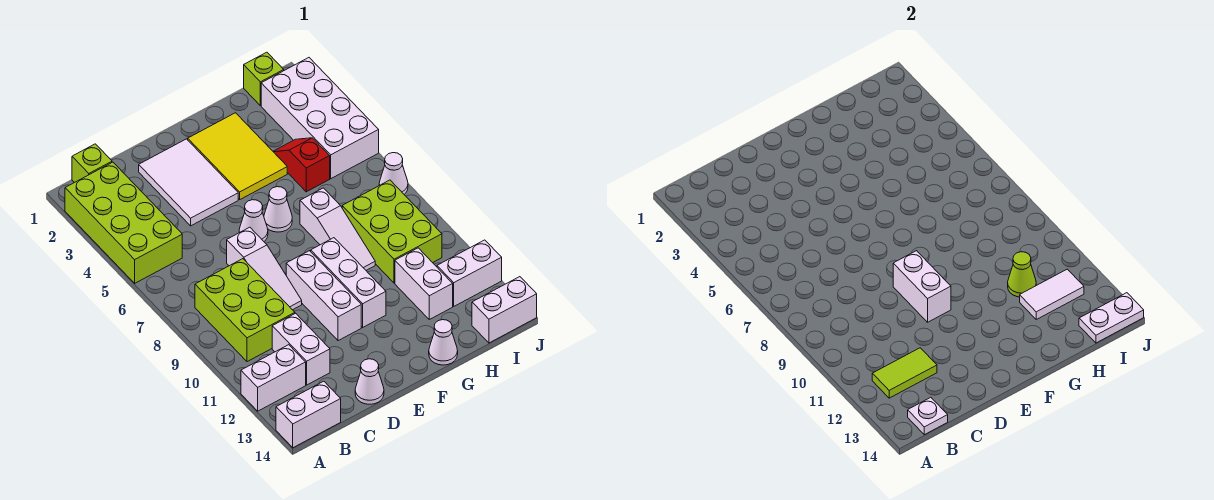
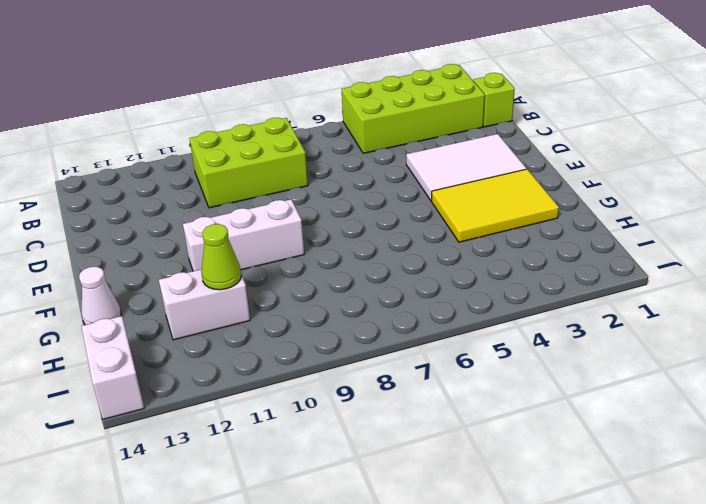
none -> white brick A12:B12 level 1
none -> white brick A14:B14 level 1
none -> white brick C11:C12 level 1
none -> white slope D7:D9 level 1 top 7

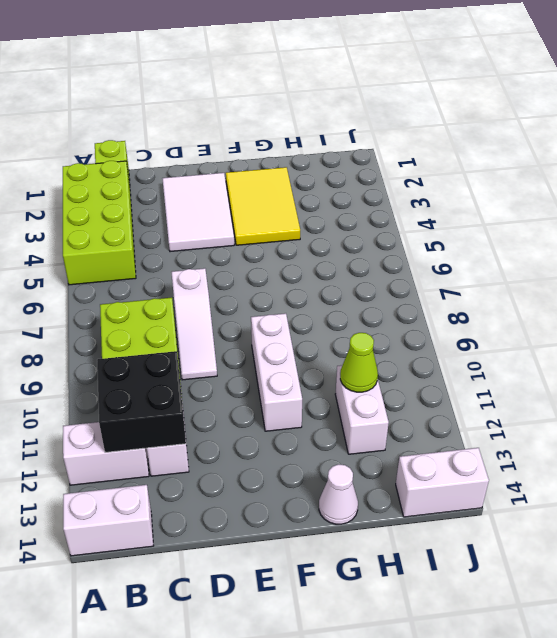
black brick B11:C12 level 2 -> lime tile B12:C12 level 2
none -> white cone D14 level 1
none -> white cone E6 level 1
none -> white brick E9:E11 level 1
none -> white cone F6 level 1

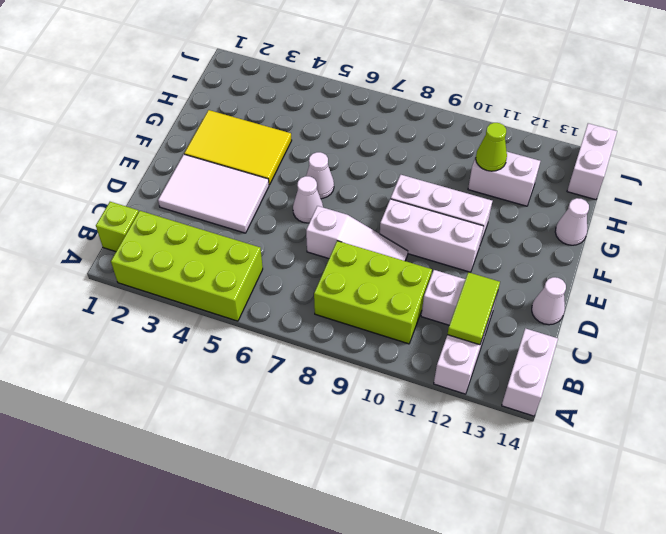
none -> white slope G7:G9 level 1 top 7
none -> red slope H4:H5 level 1 top 5
none -> lime brick H8:I10 level 1
none -> lime brick I1 level 1

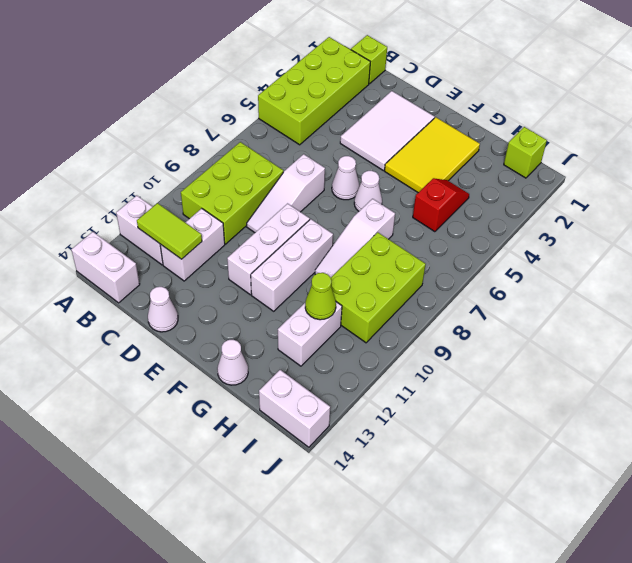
none -> white brick I2:J5 level 1
none -> white brick I12:J12 level 1
none -> white cone J7 level 1
none -> white plate B14 level 2

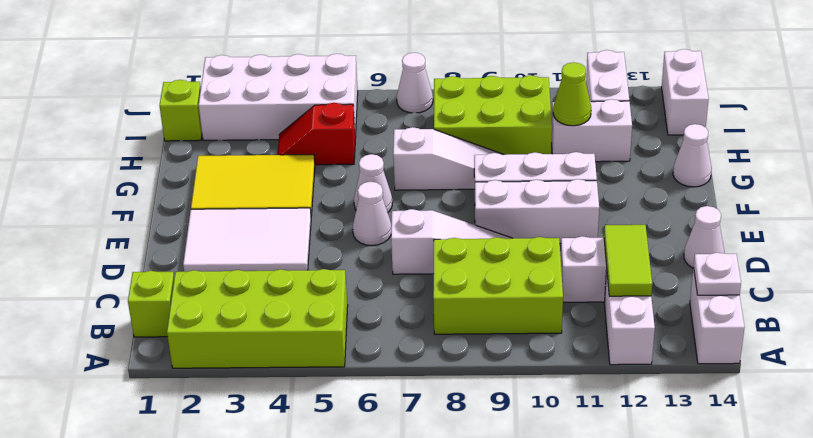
none -> white brick E9:E10 level 2
none -> white tile H12:I12 level 2
none -> white plate I14:J14 level 2

